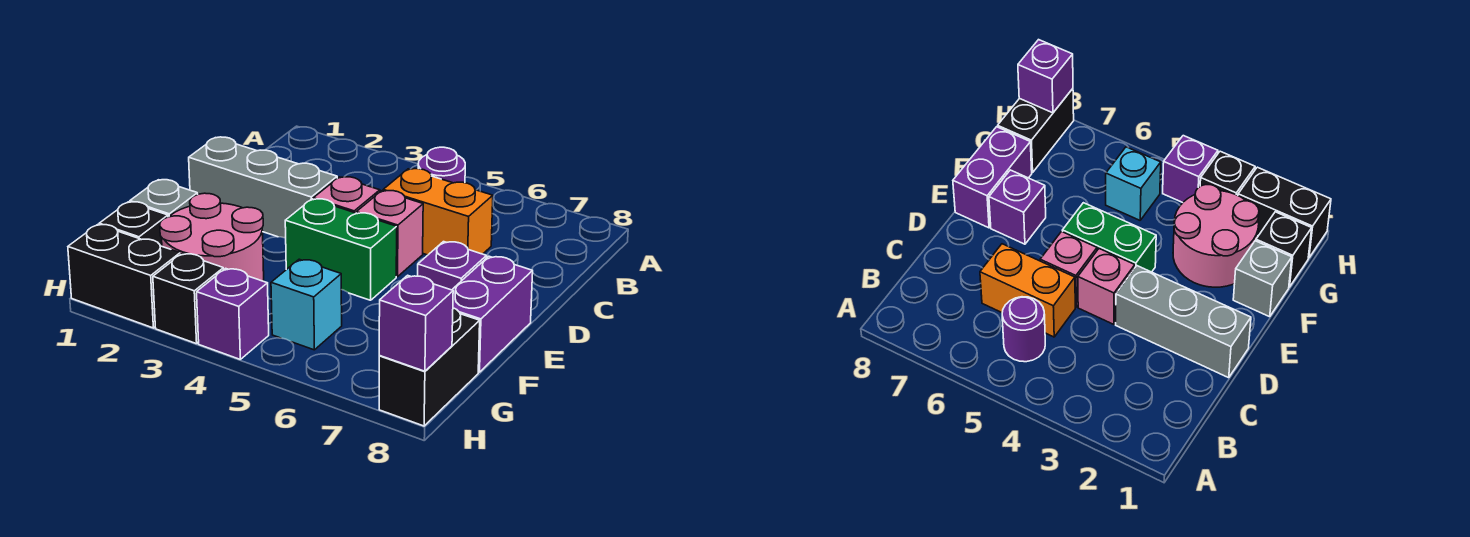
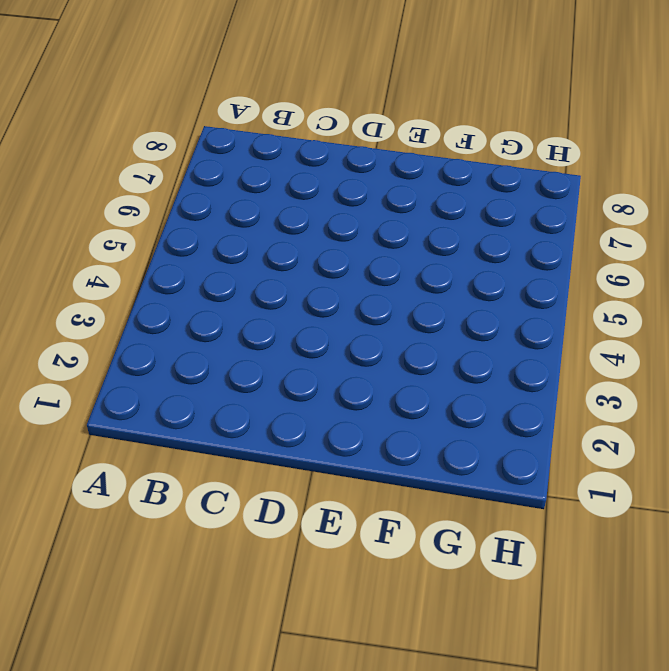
none -> purple round brick B5 level 1
none -> orange brick C5:C6 level 1
none -> grey brick D1:D3 level 1

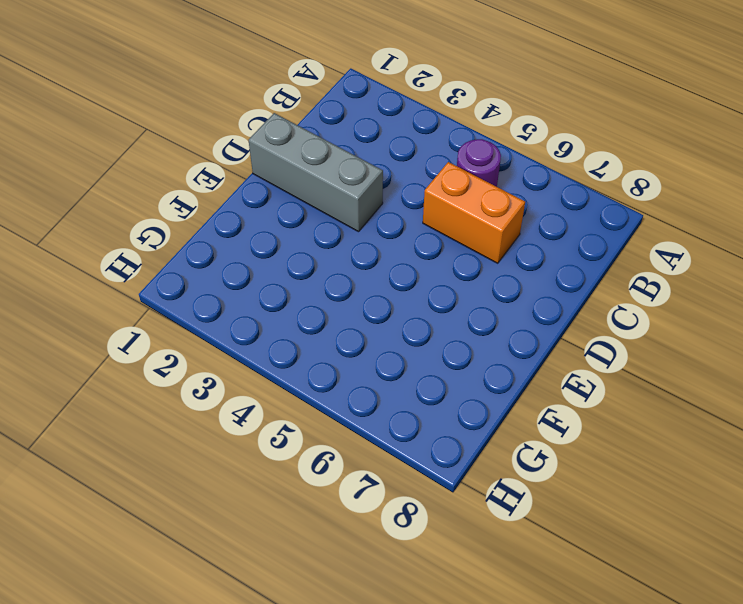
none -> pink brick D4 level 1
none -> pink brick D5 level 1
none -> green brick E4:E5 level 1

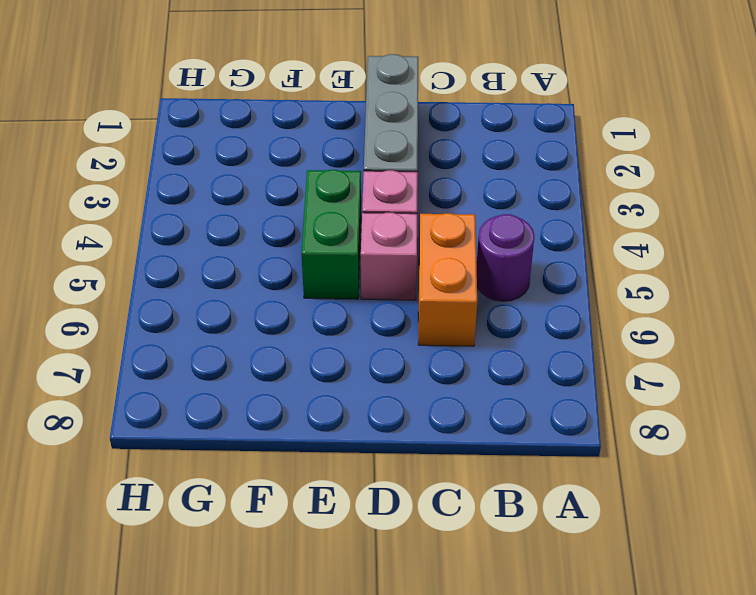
none -> purple brick E7 level 1
none -> purple brick E8:F8 level 1
none -> grey brick F1 level 1

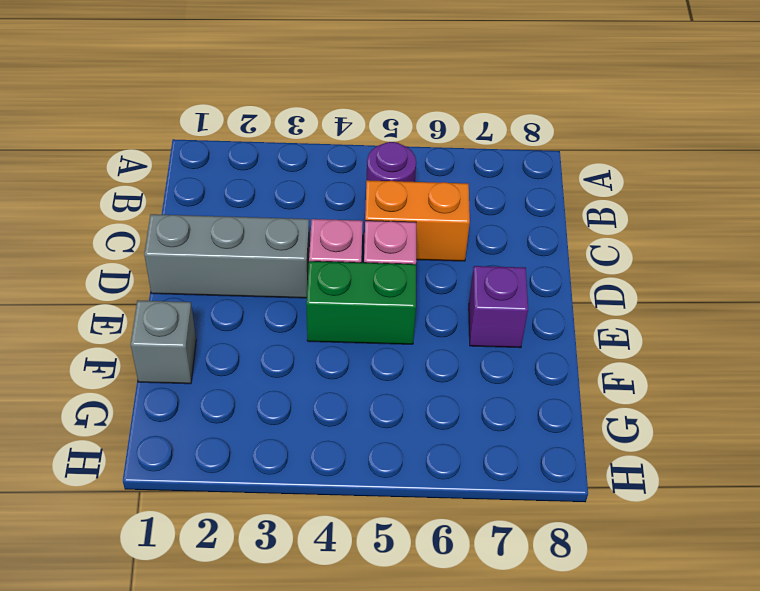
none -> purple brick E8:F8 level 1
none -> pink round brick F2:G3 level 1
none -> black brick G1 level 1

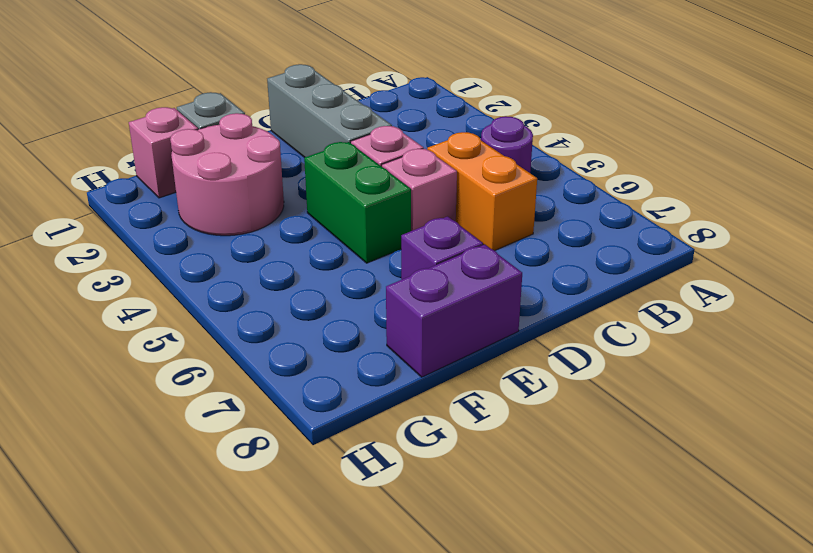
pink brick G1 level 1 -> black brick G1 level 1
none -> cyan brick G5 level 1
none -> black brick G8:H8 level 1
none -> black brick H1:H2 level 1

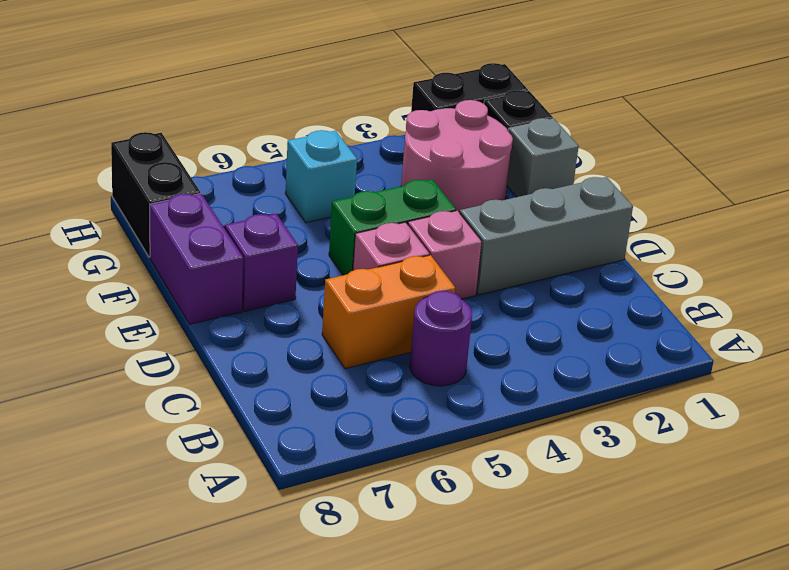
none -> black brick H3 level 1
none -> purple brick H4 level 1
none -> purple brick H8 level 2

